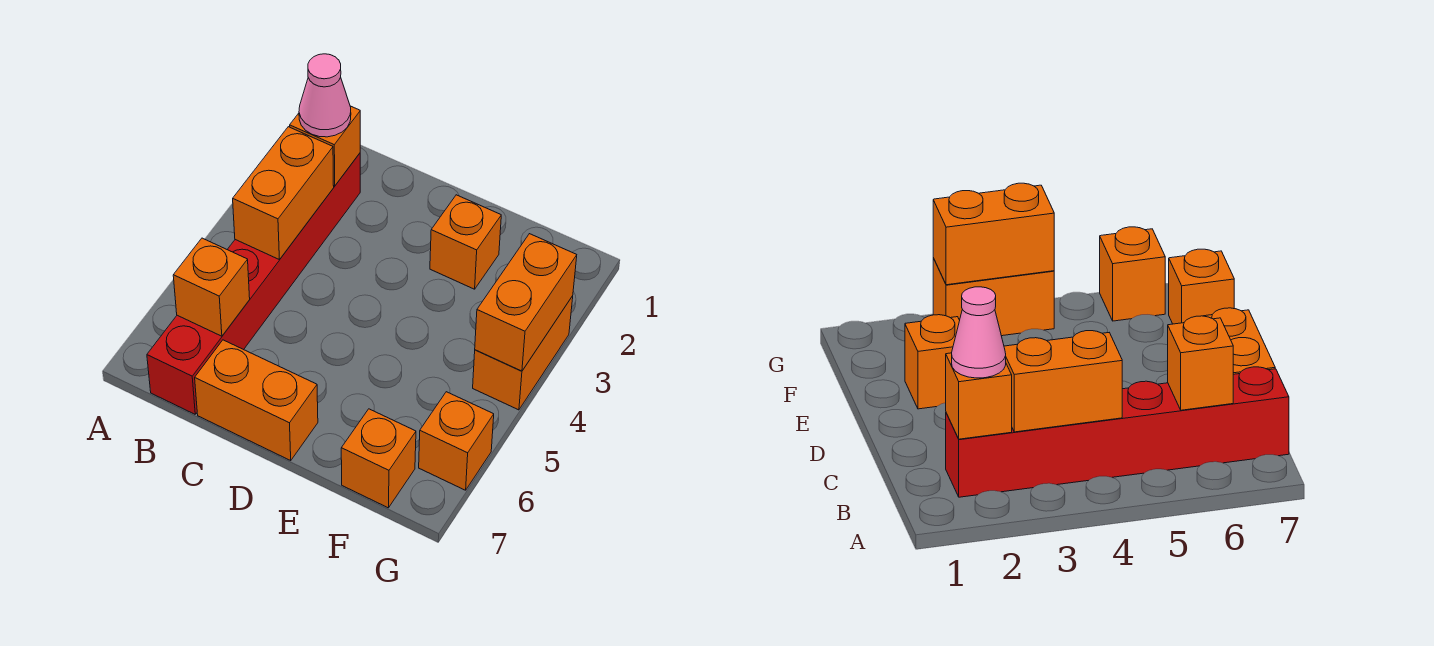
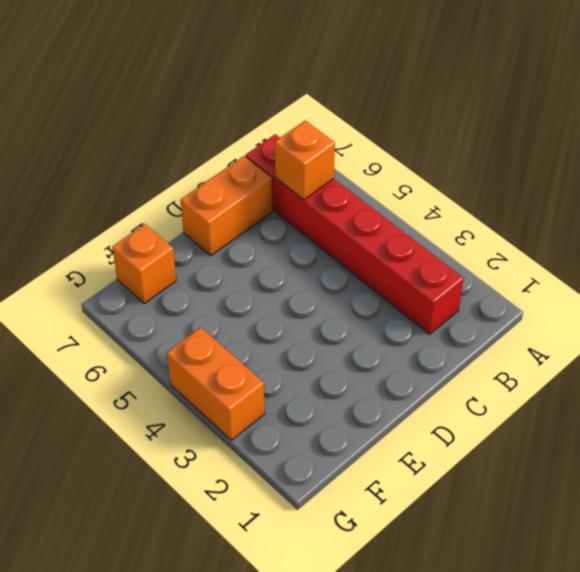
none -> orange brick E2 level 1
none -> orange brick G6 level 1

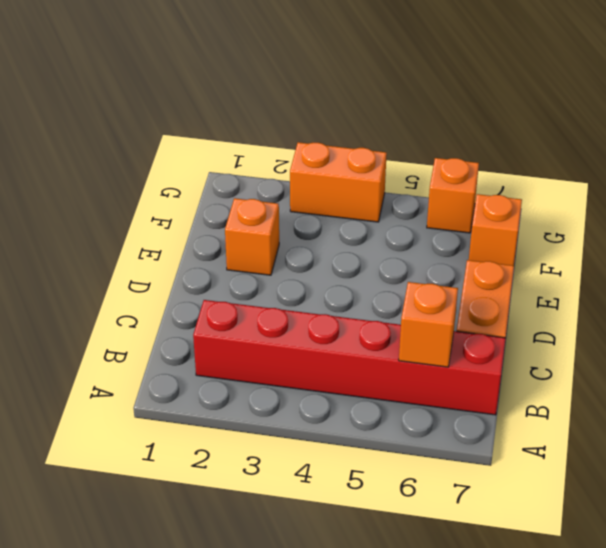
none -> orange brick B2 level 2
none -> orange brick B3:B4 level 2

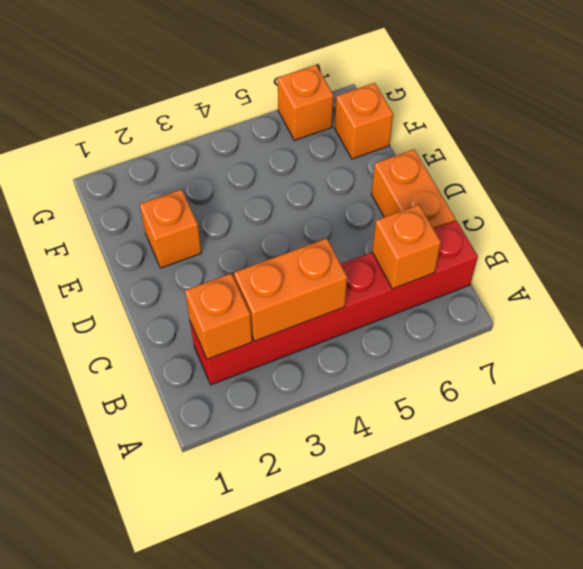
none -> orange brick G3:G4 level 1
none -> orange brick G3:G4 level 2

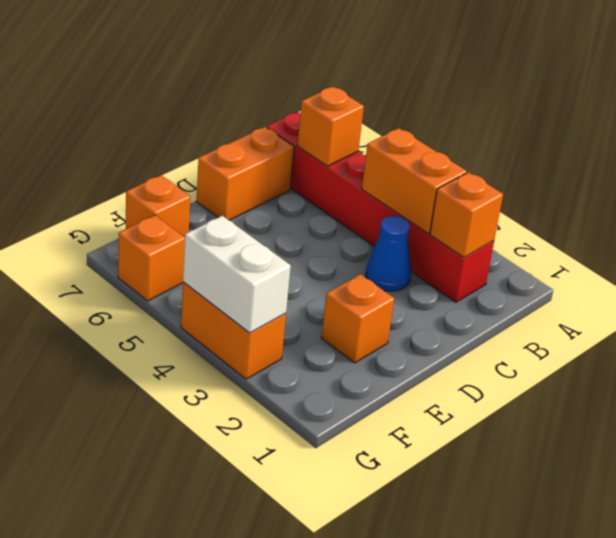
blue cone C3 level 1 -> none
white brick G3:G4 level 2 -> orange brick G3:G4 level 2
none -> pink cone B2 level 3

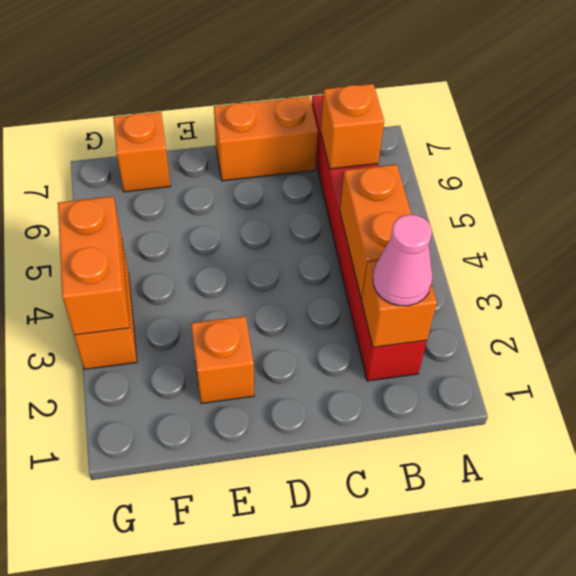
none -> orange brick G6 level 1

